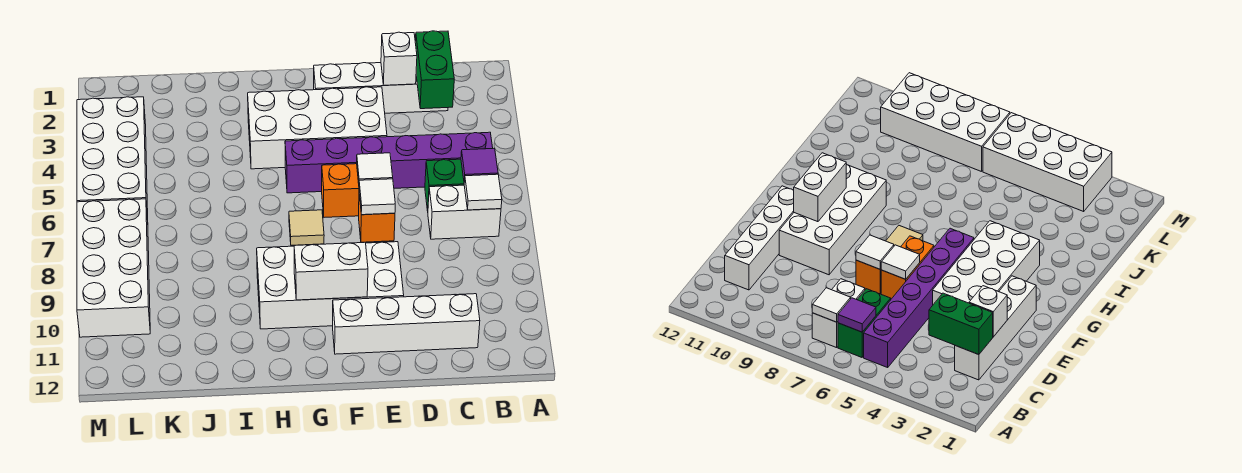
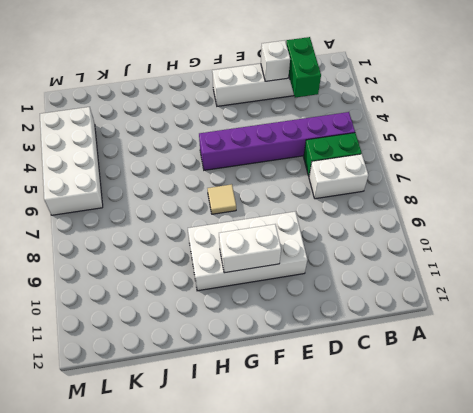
none -> white brick C11:F11 level 1
none -> white brick E3:H4 level 1
none -> orange brick E6:F6 level 1

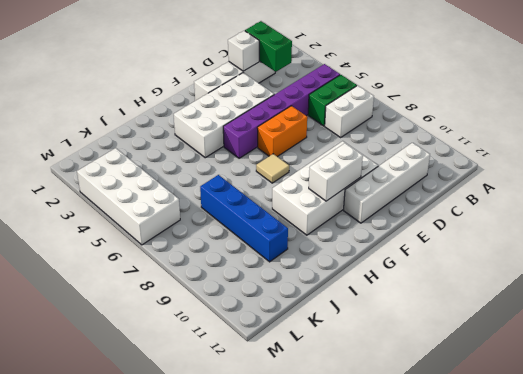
blue brick J7:J10 level 1 -> none
none -> orange brick E7 level 1
none -> white brick L7:M10 level 1
none -> purple tile B6 level 2

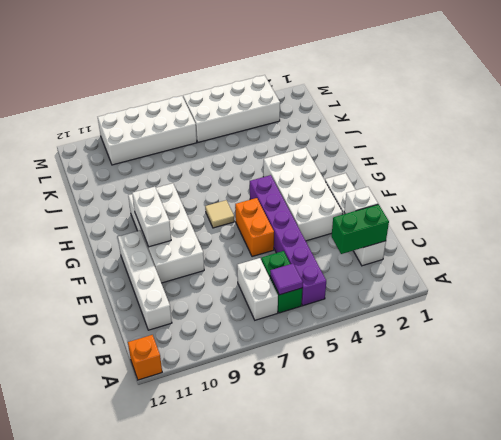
orange brick A12 level 1 -> orange brick E7 level 1
none -> white tile B7 level 2
none -> white tile E6 level 2
none -> white tile E7 level 2

